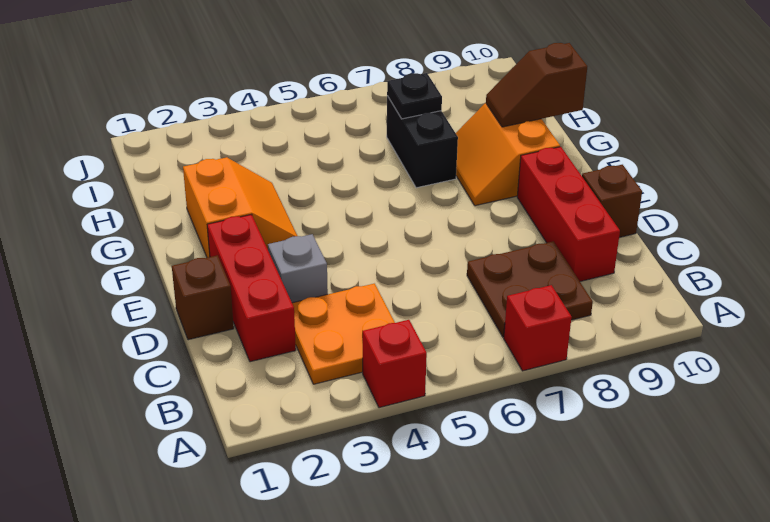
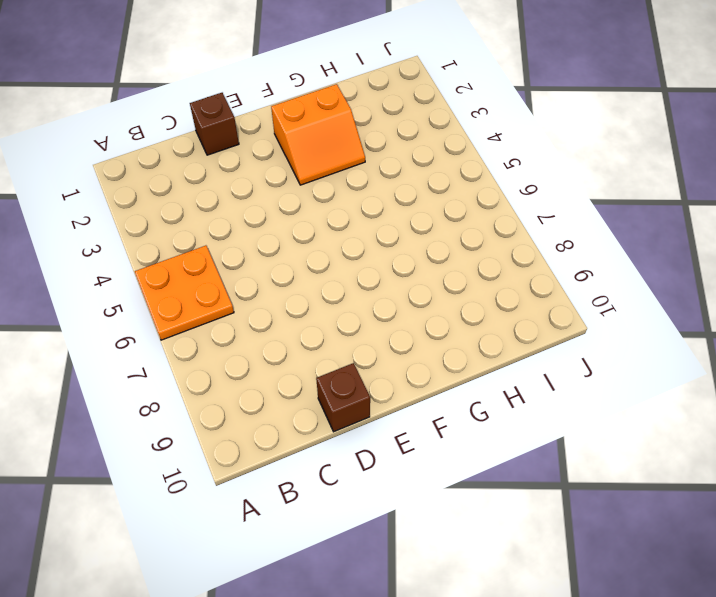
orange plate A5:B6 level 1 -> orange plate B3:C4 level 1
none -> red brick A4 level 1
none -> red brick A7 level 1
none -> brown plate B7:C8 level 1

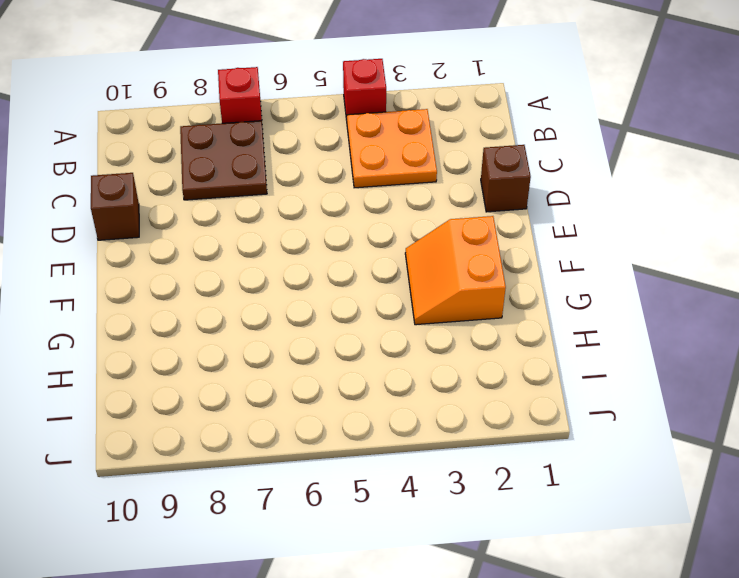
none -> red brick C2:E2 level 1
none -> red brick C9:E9 level 1
none -> grey brick D3 level 1

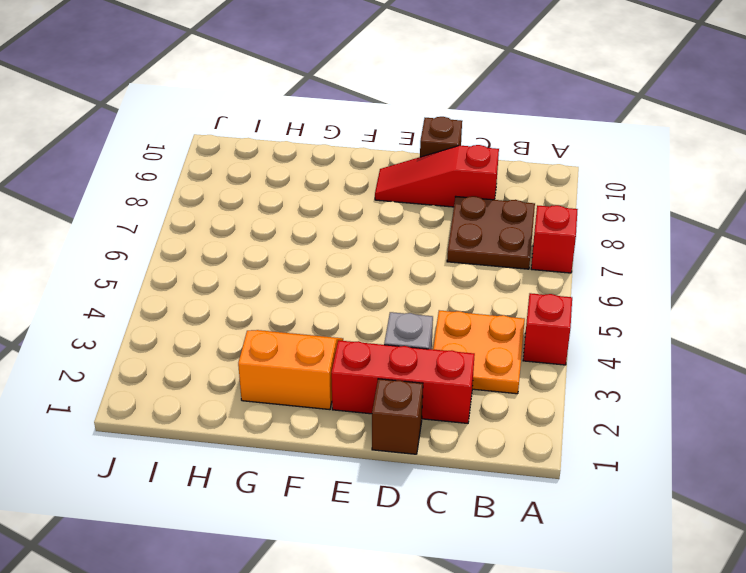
red slope C9:E9 level 1 top C -> red brick C9:E9 level 1
none -> orange slope F8:G9 level 1 top 9
none -> black brick G7:H7 level 1
none -> brown slope G9:G10 level 2 top 10

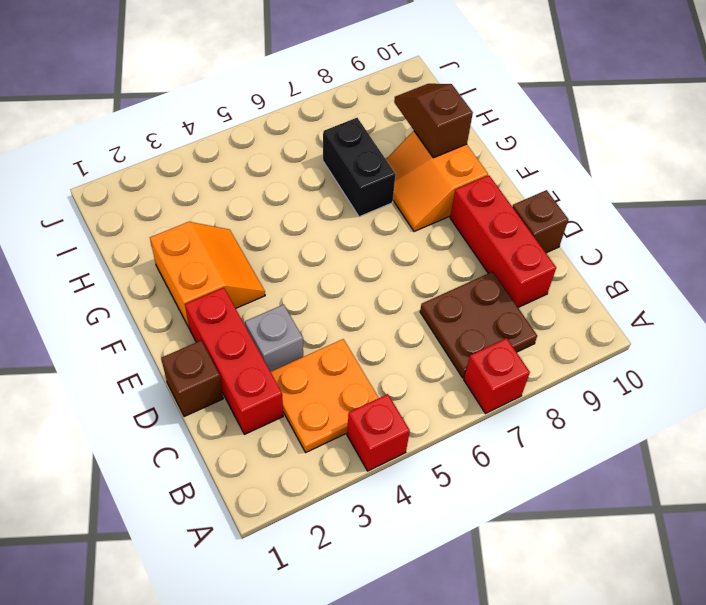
brown slope G9:H9 level 2 top G -> brown slope G9:G10 level 2 top 10
none -> black plate H7 level 2

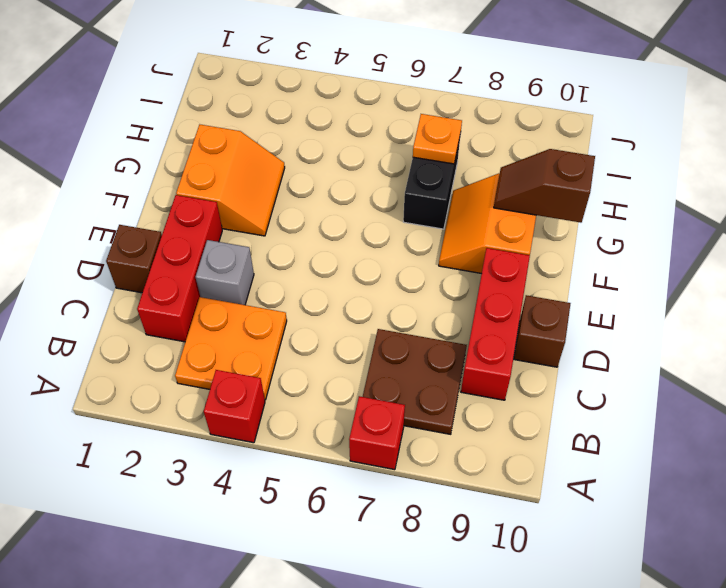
orange plate H7 level 2 -> black plate H7 level 2

